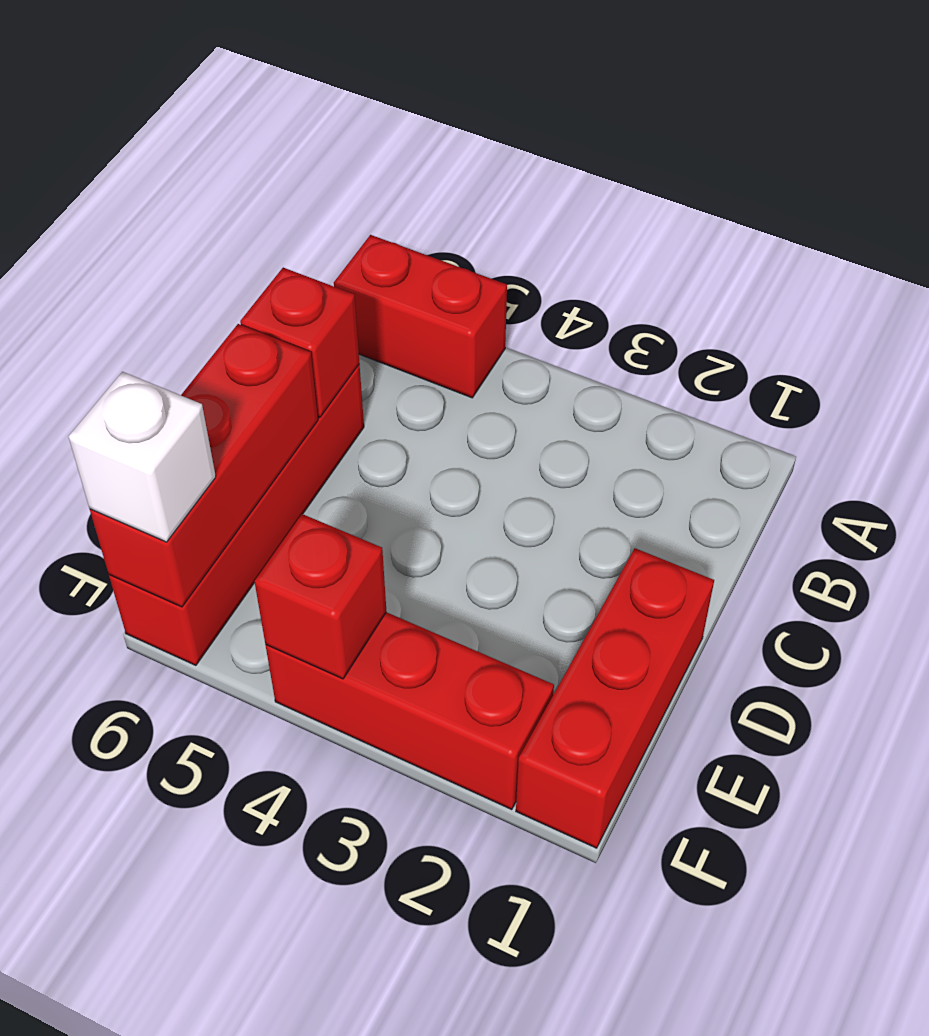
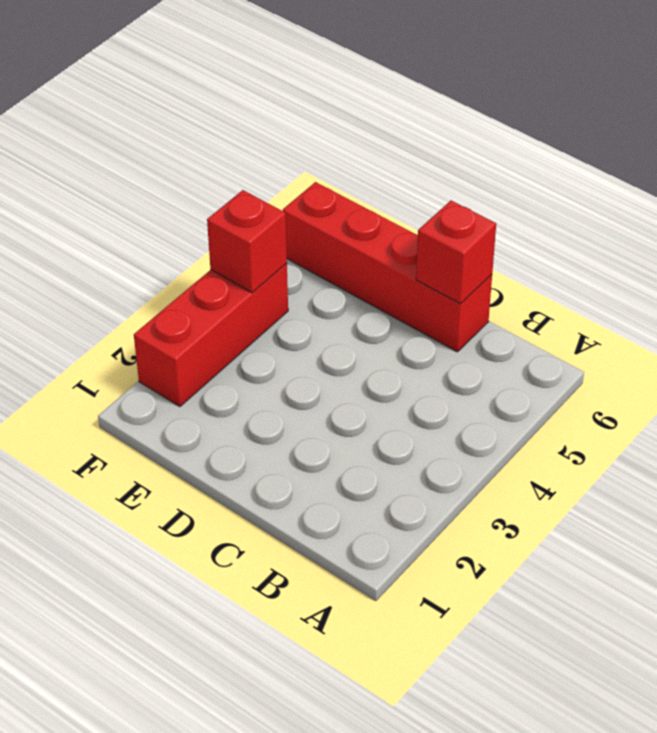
none -> red brick A5:A6 level 1
none -> red brick D1:F1 level 1

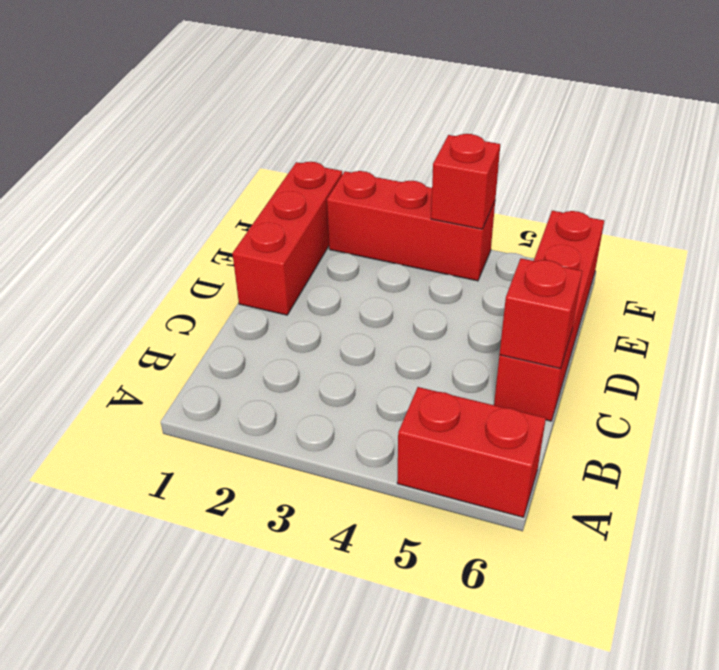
none -> red brick D6:F6 level 2
none -> white brick F6 level 3

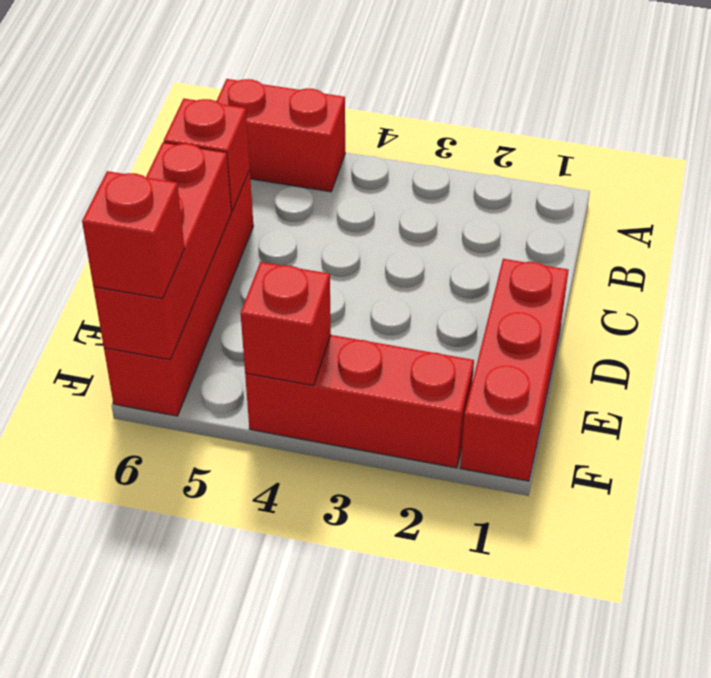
red brick F6 level 3 -> white brick F6 level 3

